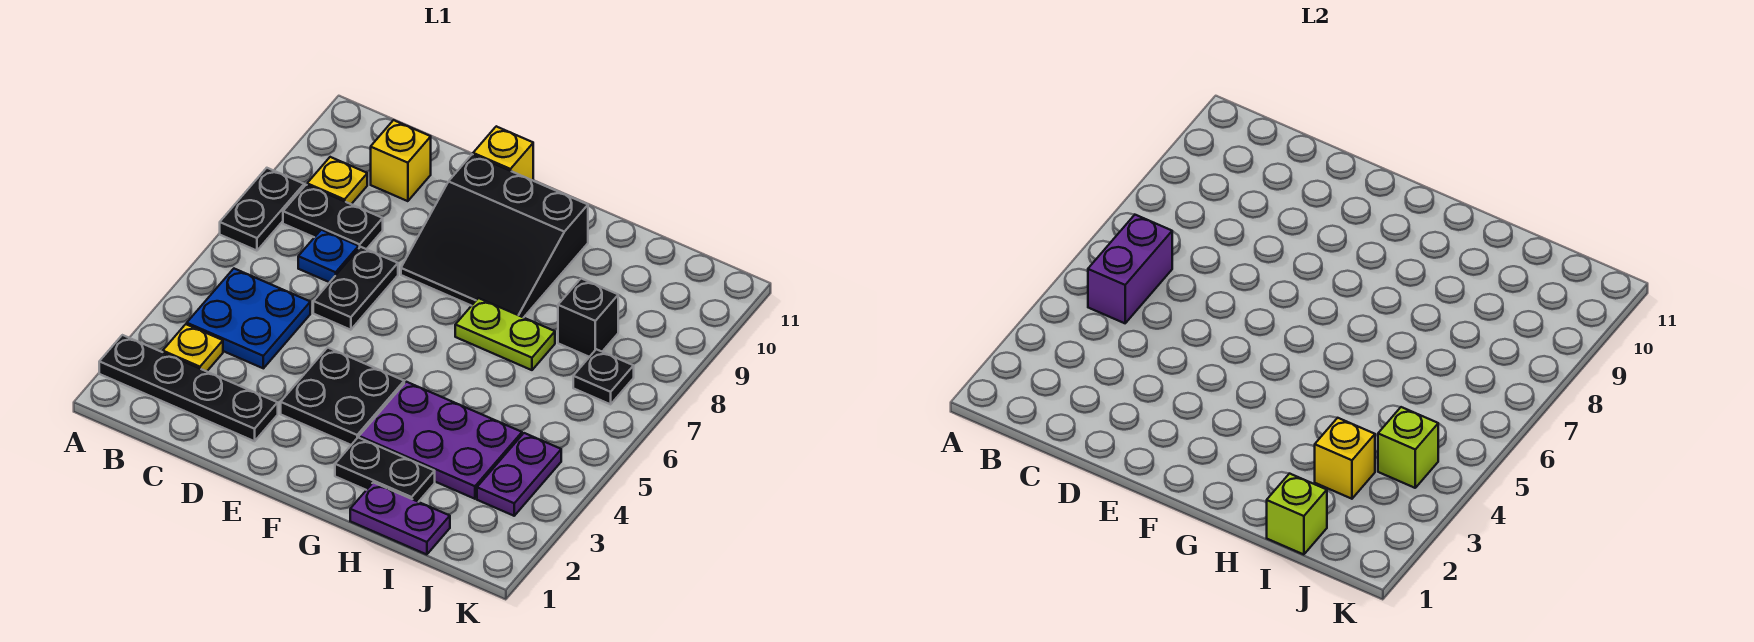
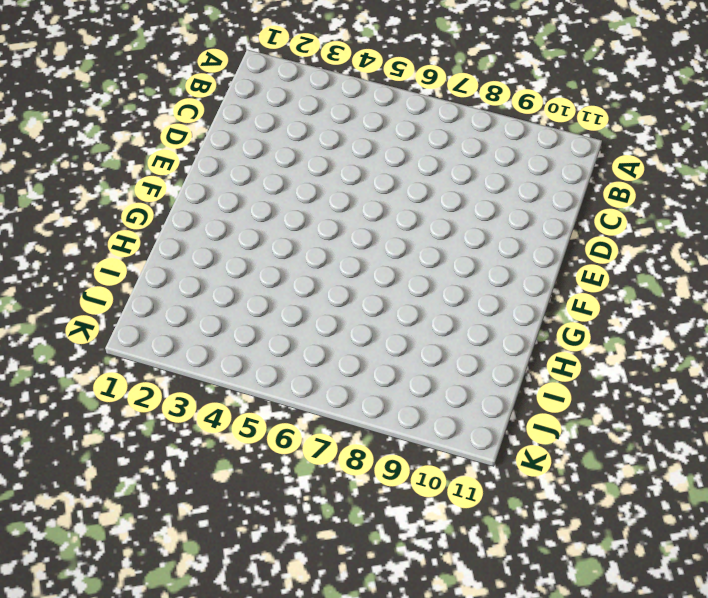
none -> black plate A2:D2 level 1
none -> black plate A7:A8 level 1
none -> yellow plate B3 level 1

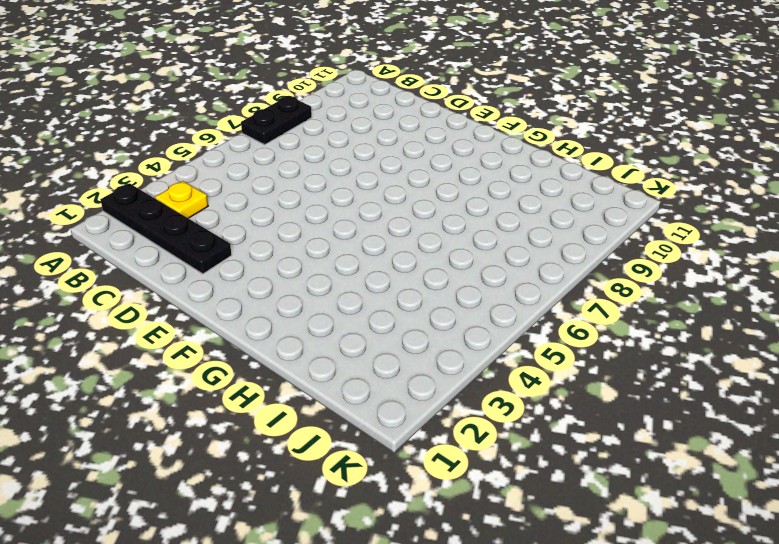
none -> blue plate B4:C5 level 1
none -> black plate B8:C8 level 1
none -> yellow plate B9 level 1

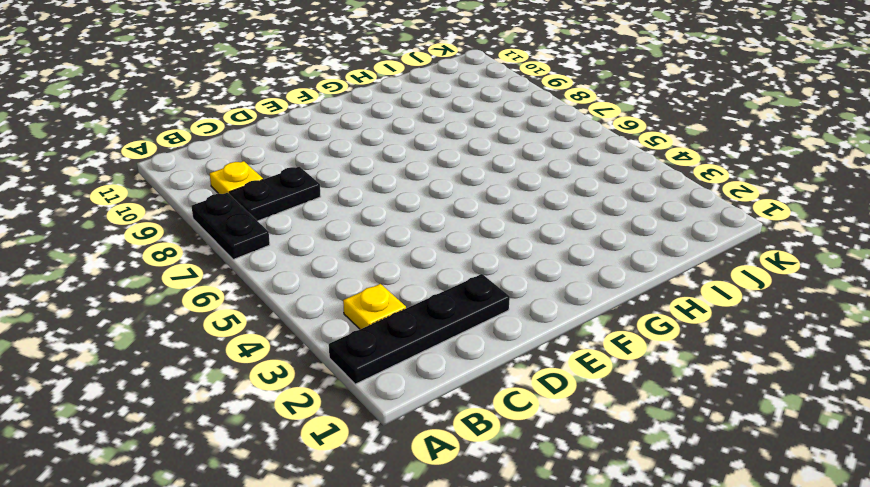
none -> blue plate B4:C5 level 1
none -> blue plate C7 level 1
none -> yellow brick C10 level 1

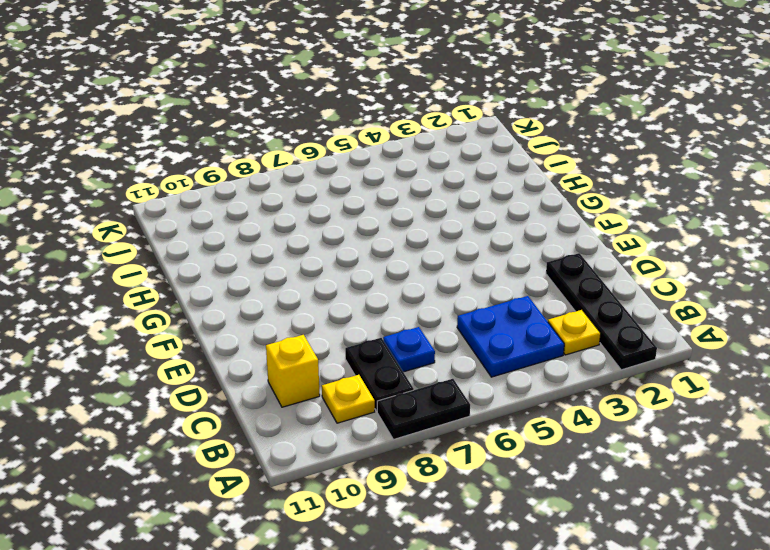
none -> black plate D6:D7 level 1
none -> black plate E3:F4 level 1
none -> black slope E8:G10 level 1 top 10

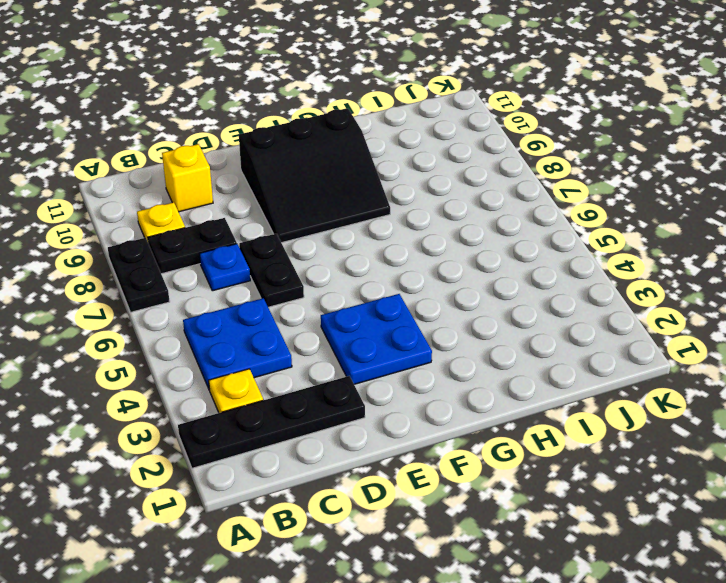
blue plate E3:F4 level 1 -> black plate E3:F4 level 1
none -> yellow brick E11 level 1
none -> black plate G2:H2 level 1
none -> purple plate G3:I4 level 1

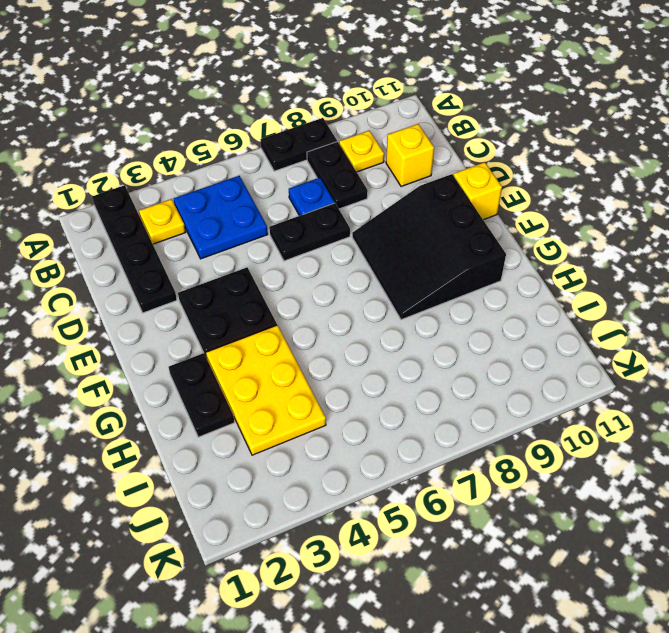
yellow plate G3:I4 level 1 -> purple plate G3:I4 level 1
none -> lime plate G7:H7 level 1
none -> purple plate H1:I1 level 1
none -> black brick I8 level 1

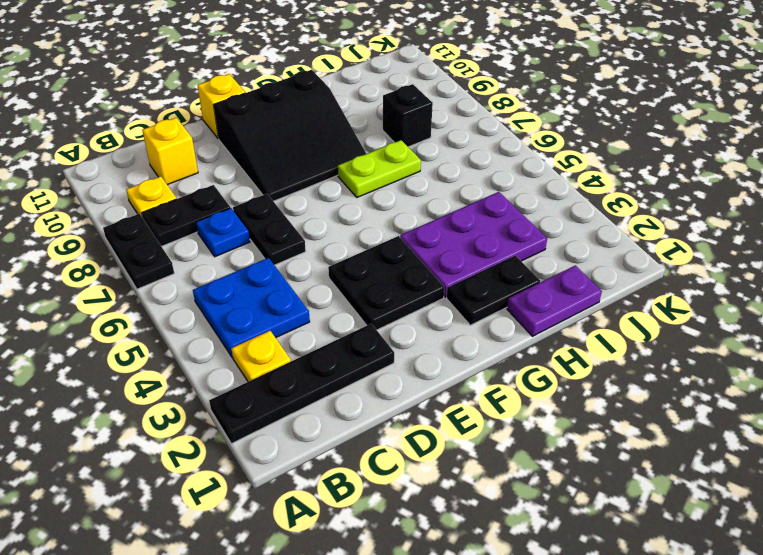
none -> purple plate J3:J4 level 1
none -> black plate J7 level 1
none -> purple brick B5:B6 level 2

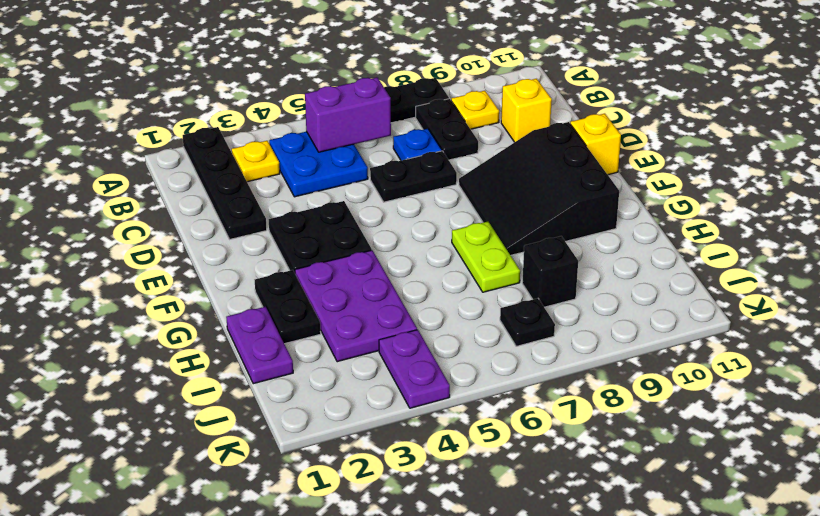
purple plate J4:K4 level 1 -> purple plate J3:J4 level 1
none -> lime brick I1 level 2
none -> yellow brick I3 level 2
none -> lime brick J4 level 2

